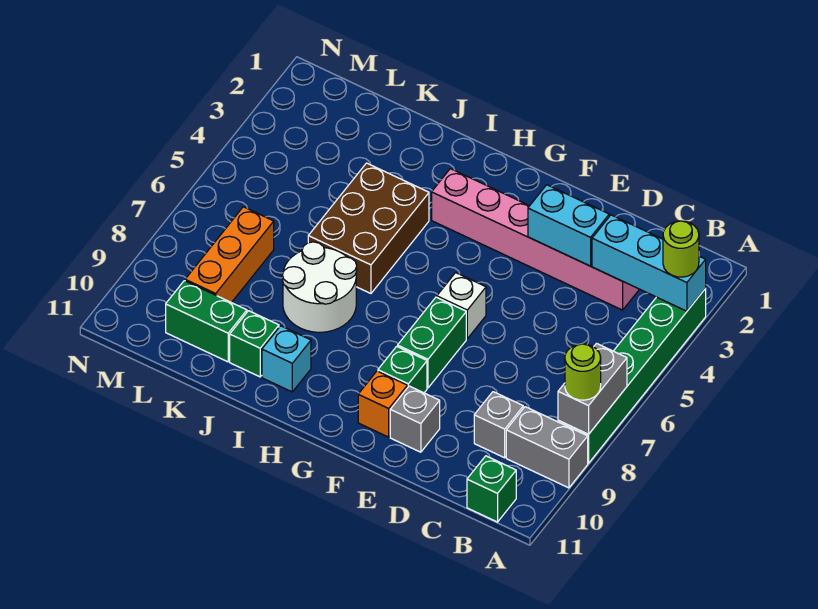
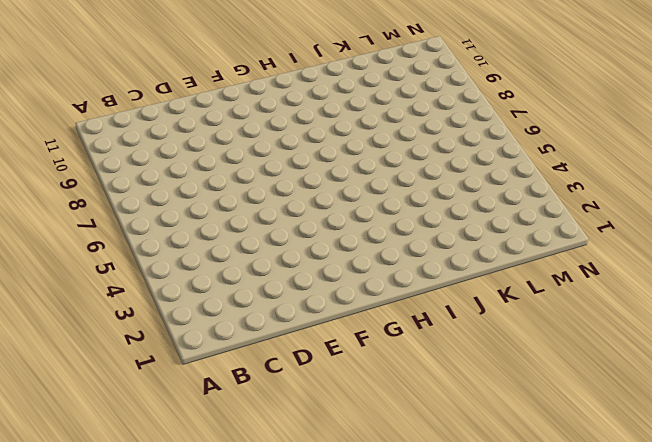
none -> green brick A3:A8 level 1
none -> grey brick A9:B9 level 1
none -> green brick B11 level 1

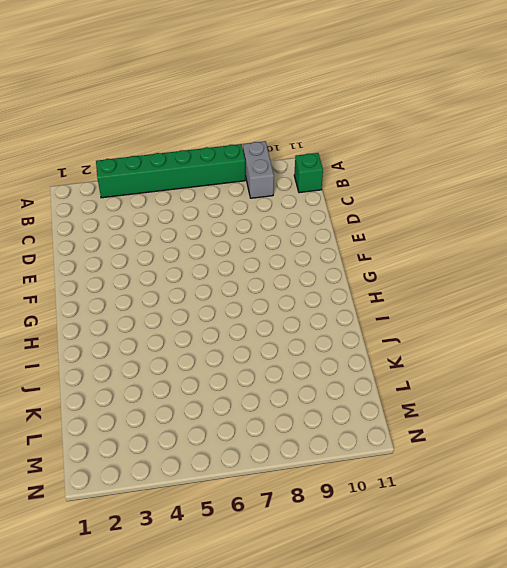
none -> pink brick C3:H3 level 1
none -> grey brick C9 level 1
none -> grey brick E10 level 1

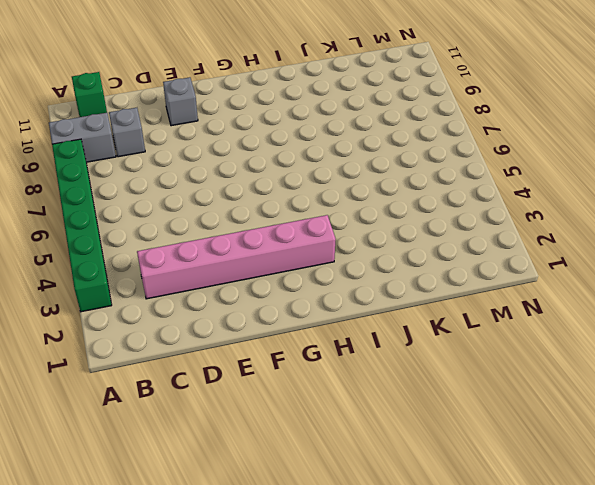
none -> white brick F6 level 1
none -> green brick F7:F8 level 1
none -> green brick F9 level 1

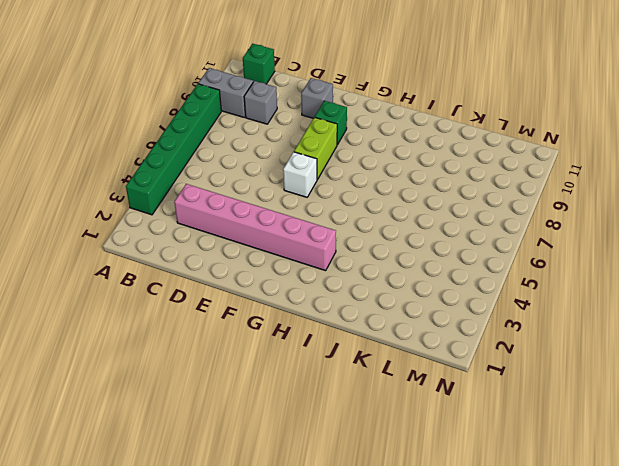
lime brick F7:F8 level 1 -> green brick F7:F8 level 1
none -> orange brick F10 level 1
none -> brown brick I4:J6 level 1
none -> white round brick I7:J8 level 1

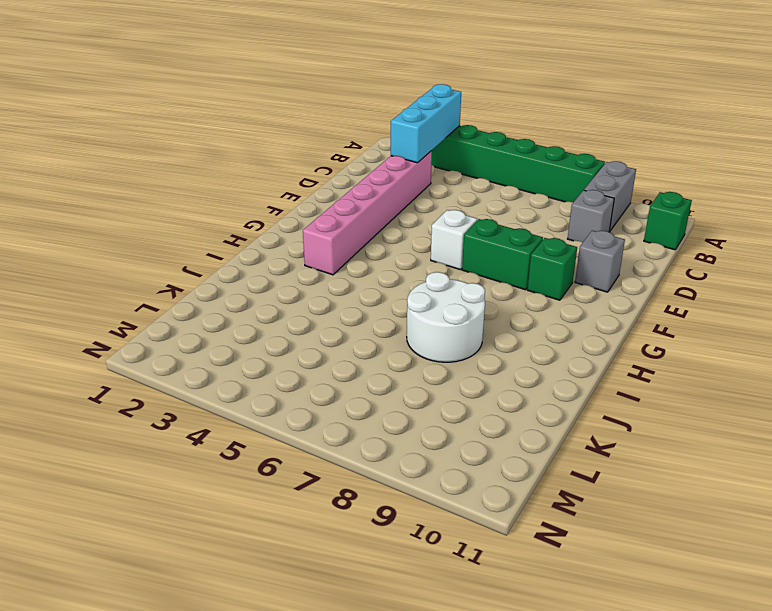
none -> orange brick F10 level 1
none -> brown brick I4:J6 level 1
none -> cyan brick I10 level 1

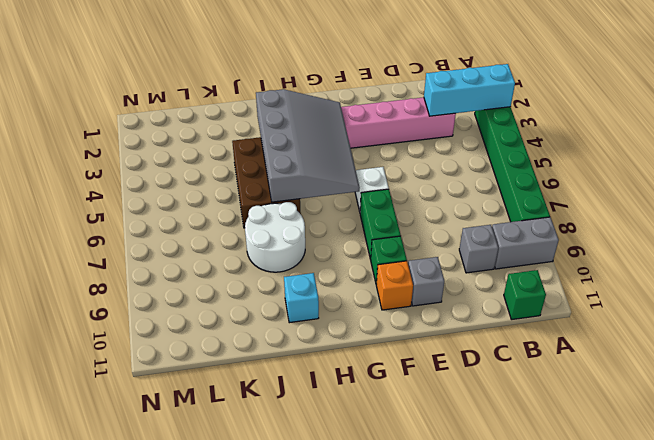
grey slope G3:I6 level 2 top I -> none
none -> green brick J10 level 1
none -> green brick K10:L10 level 1
none -> orange brick L7:L9 level 1

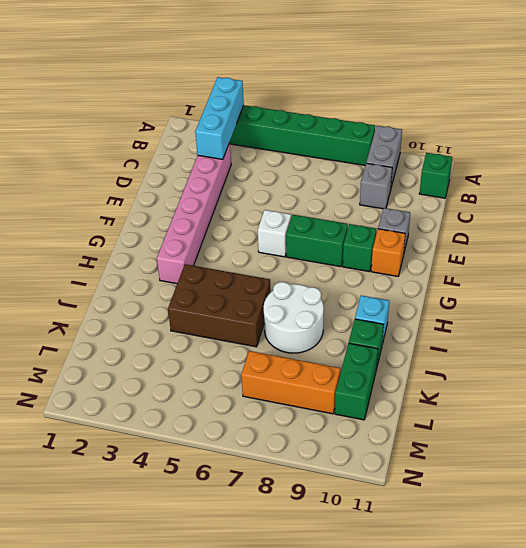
none -> grey brick A7:A8 level 2
none -> cyan brick D3:E3 level 2
none -> lime round brick A3 level 3

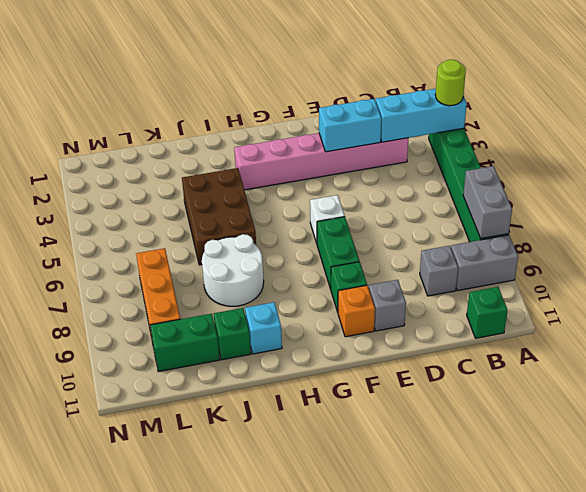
none -> lime round brick A8 level 3

